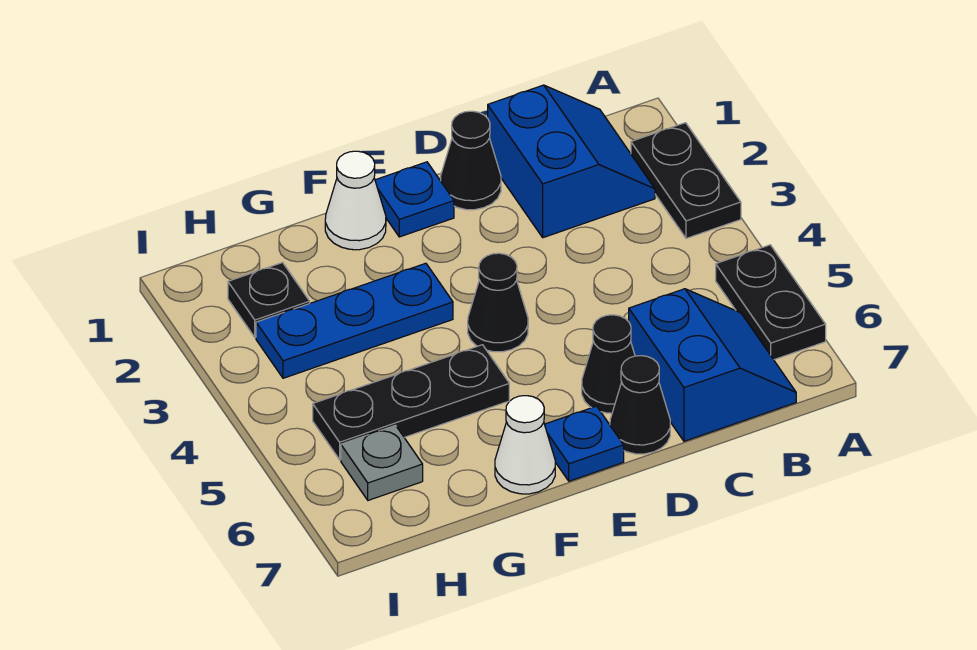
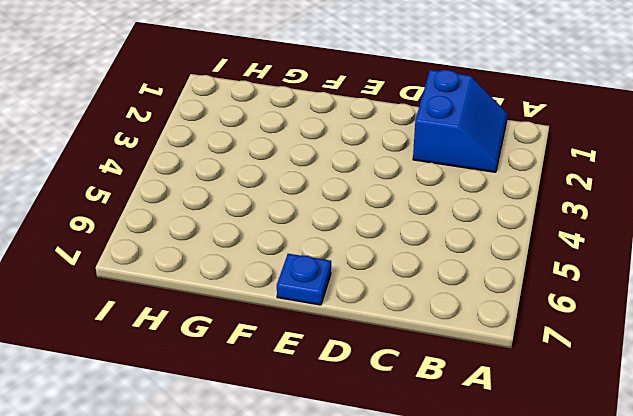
none -> black plate A2:A3 level 1
none -> black plate A5:A6 level 1
none -> blue slope B6:C7 level 1 top C

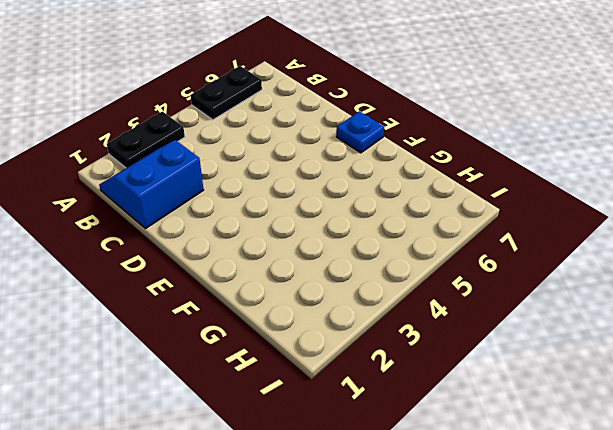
none -> blue slope B6:C7 level 1 top C
none -> black cone D1 level 1
none -> black cone D6 level 1

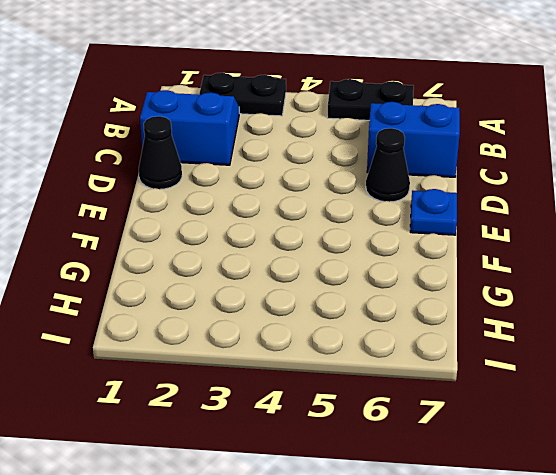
none -> black cone D7 level 1
none -> blue plate E1 level 1
none -> black cone E4 level 1

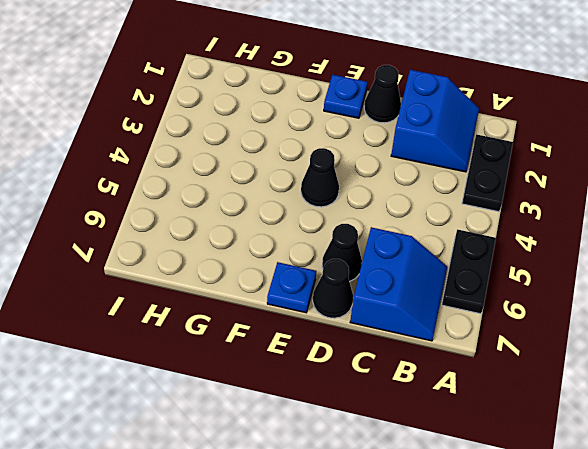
none -> white cone F1 level 1
none -> blue plate F3:H3 level 1
none -> black plate F5:H5 level 1

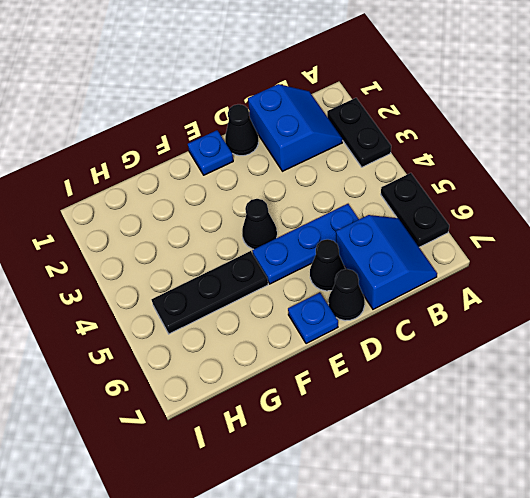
blue plate C5:E5 level 1 -> blue plate F3:H3 level 1
none -> white cone F1 level 1
none -> white cone F7 level 1
none -> black plate H2 level 1

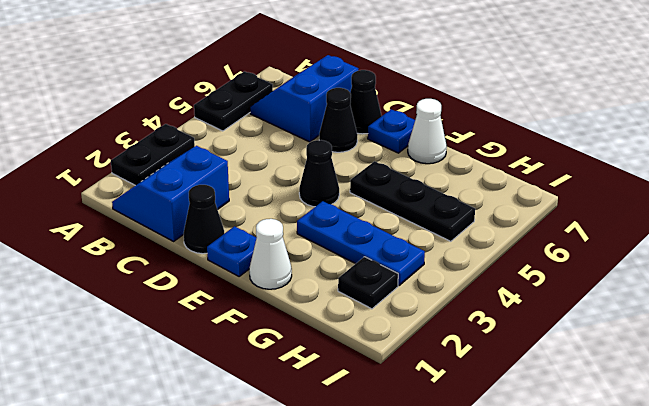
none -> grey plate H6 level 1

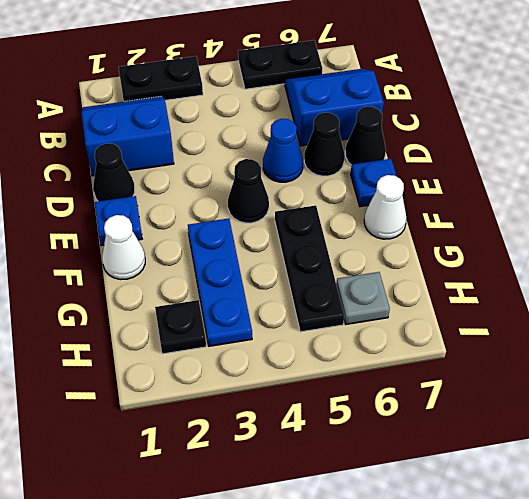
blue cone D5 level 1 -> none

